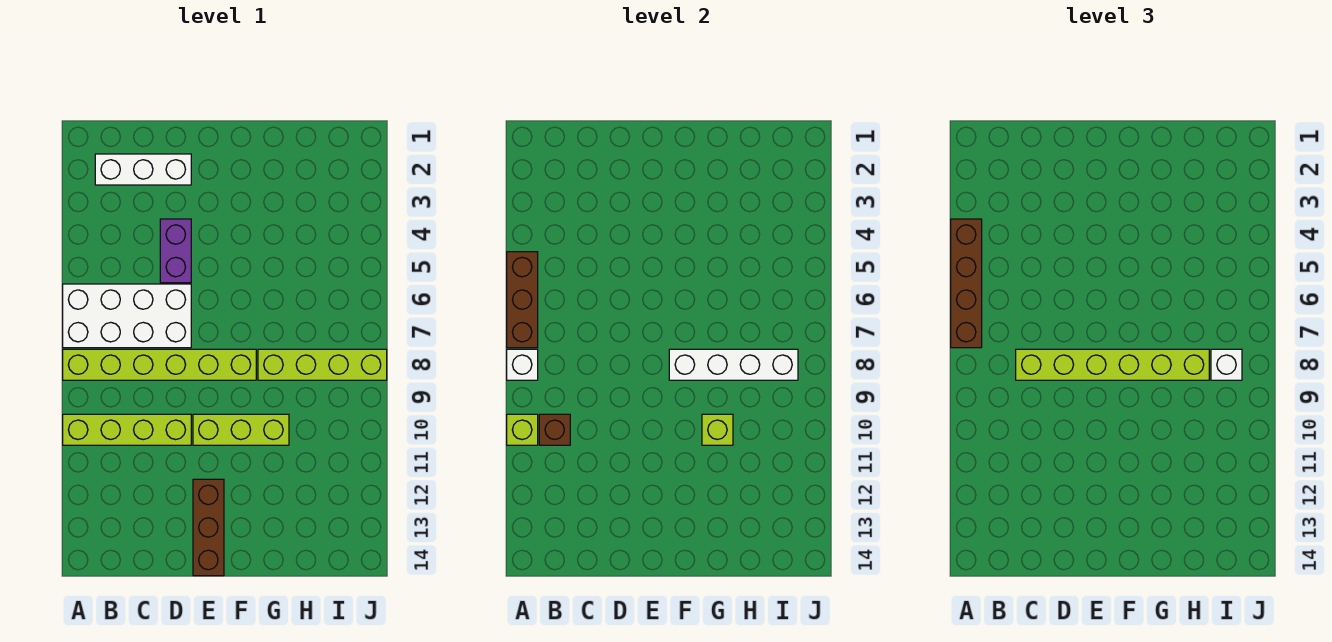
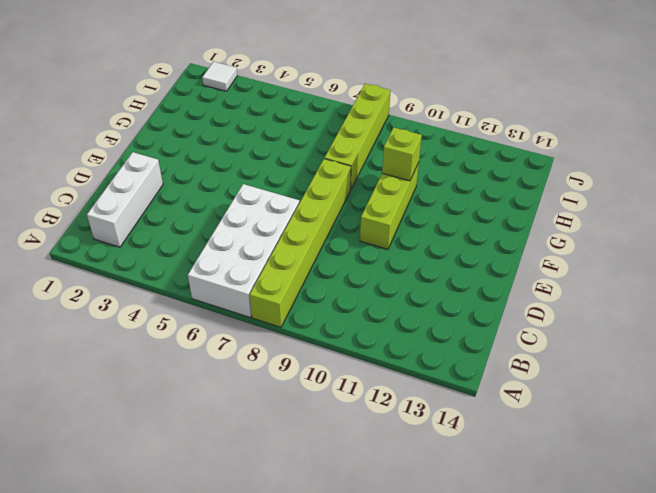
white tile J2 level 1 -> none
none -> lime brick A10:D10 level 1
none -> purple brick D4:D5 level 1
none -> brown brick E12:E14 level 1

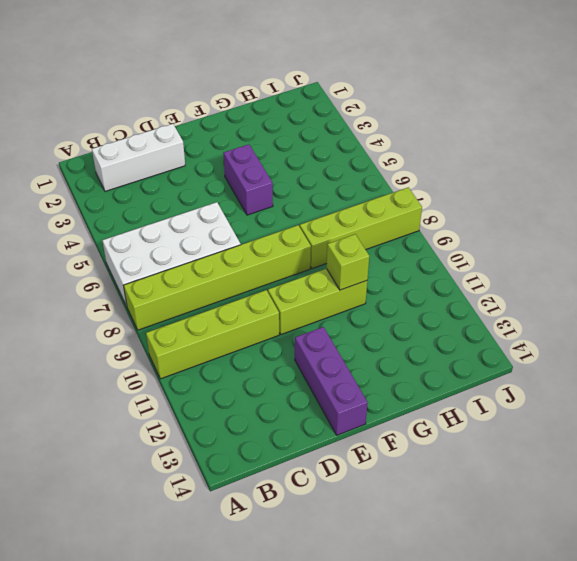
purple brick E12:E14 level 1 -> brown brick E12:E14 level 1
purple brick F4:F5 level 1 -> purple brick D4:D5 level 1
none -> brown brick A5:A7 level 2
none -> white brick A8 level 2
none -> lime brick A10 level 2

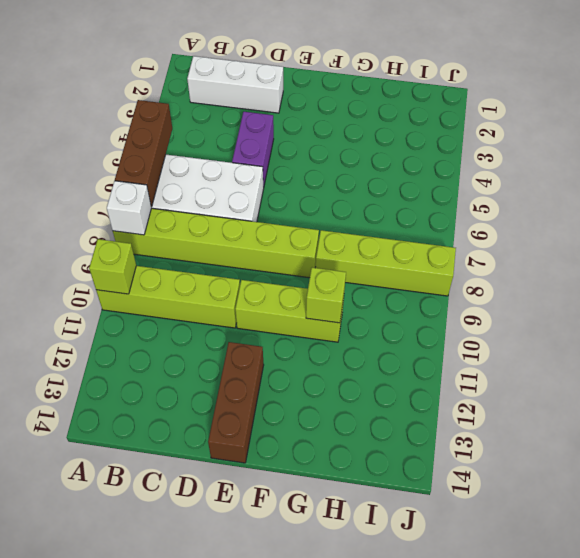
none -> brown brick B10 level 2
none -> white brick F8:I8 level 2
none -> brown brick A4:A7 level 3

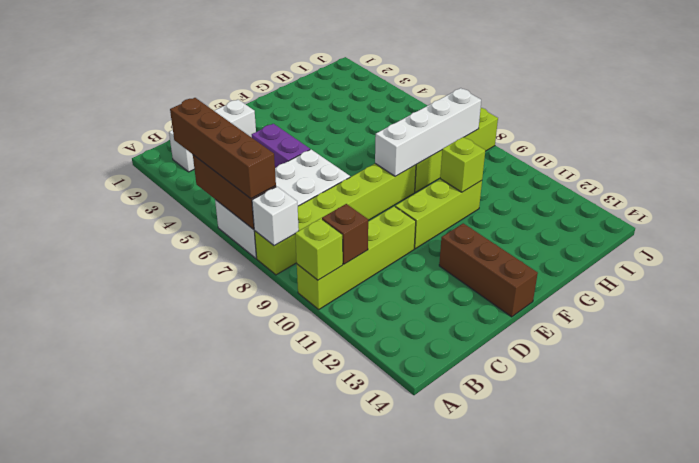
none -> lime brick C8:H8 level 3
none -> white brick I8 level 3

